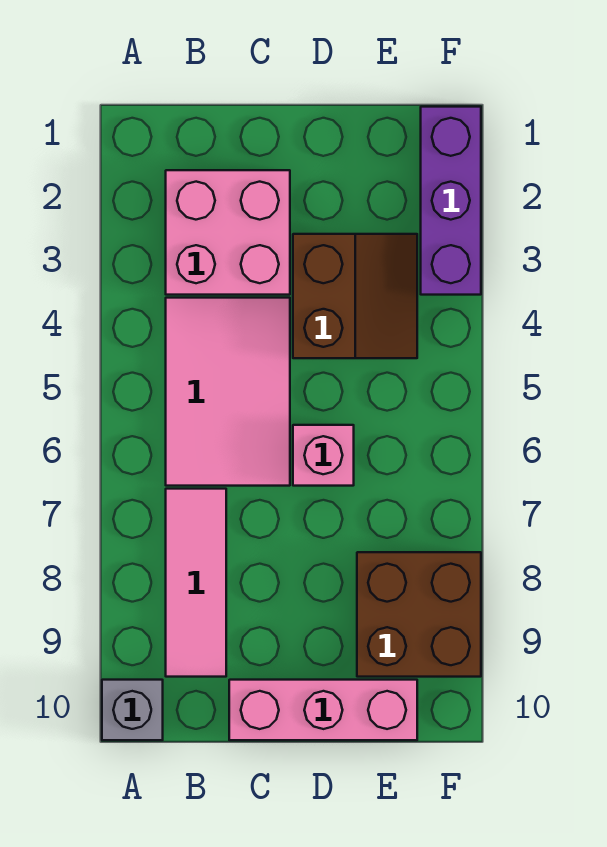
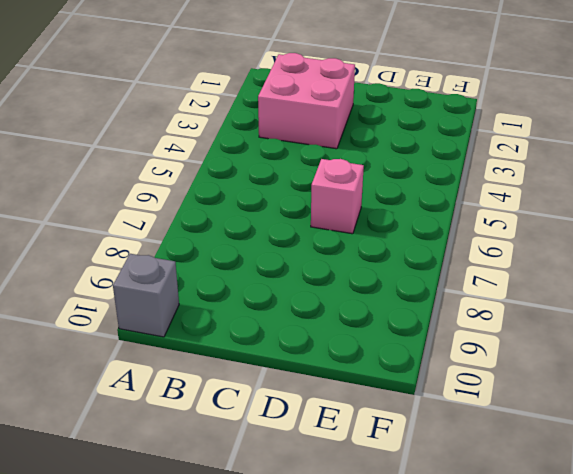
none -> pink tile B4:C6 level 1
none -> pink tile B7:B9 level 1

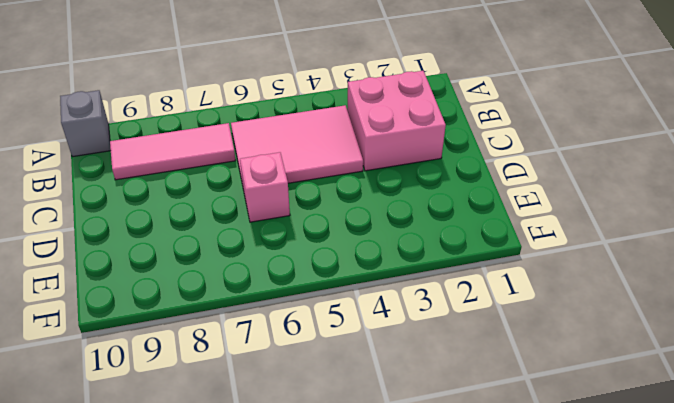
none -> pink brick C10:E10 level 1
none -> brown slope D3:E4 level 1 top D

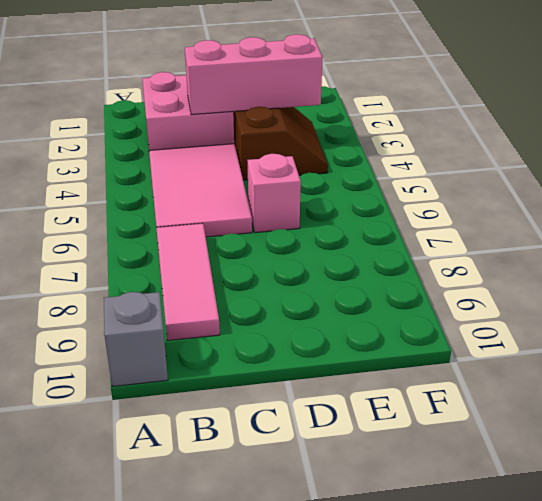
pink brick C3:E3 level 2 -> pink brick C10:E10 level 1
none -> brown brick E8:F9 level 1
none -> purple brick F1:F3 level 1

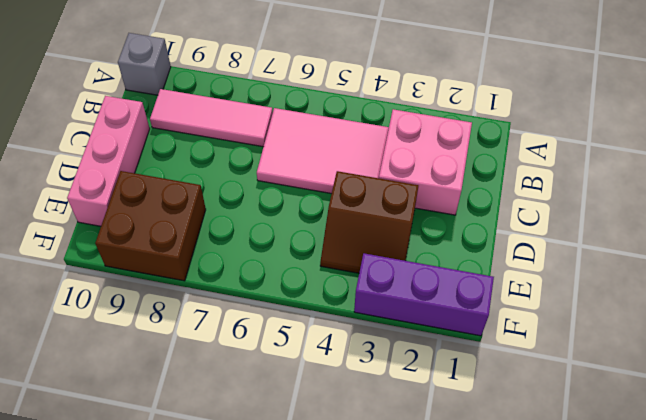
none -> pink brick D6 level 1

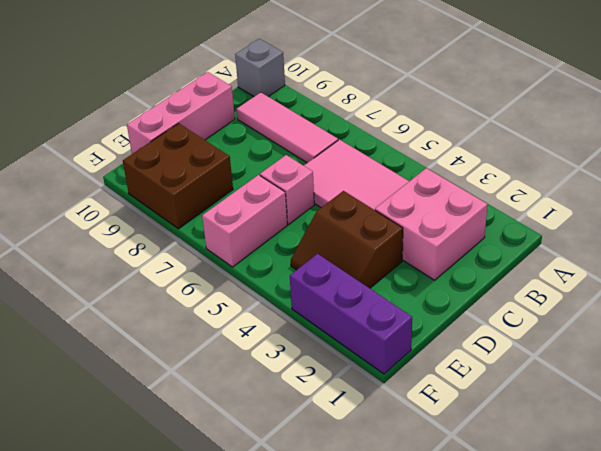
pink brick E6:F6 level 1 -> none

